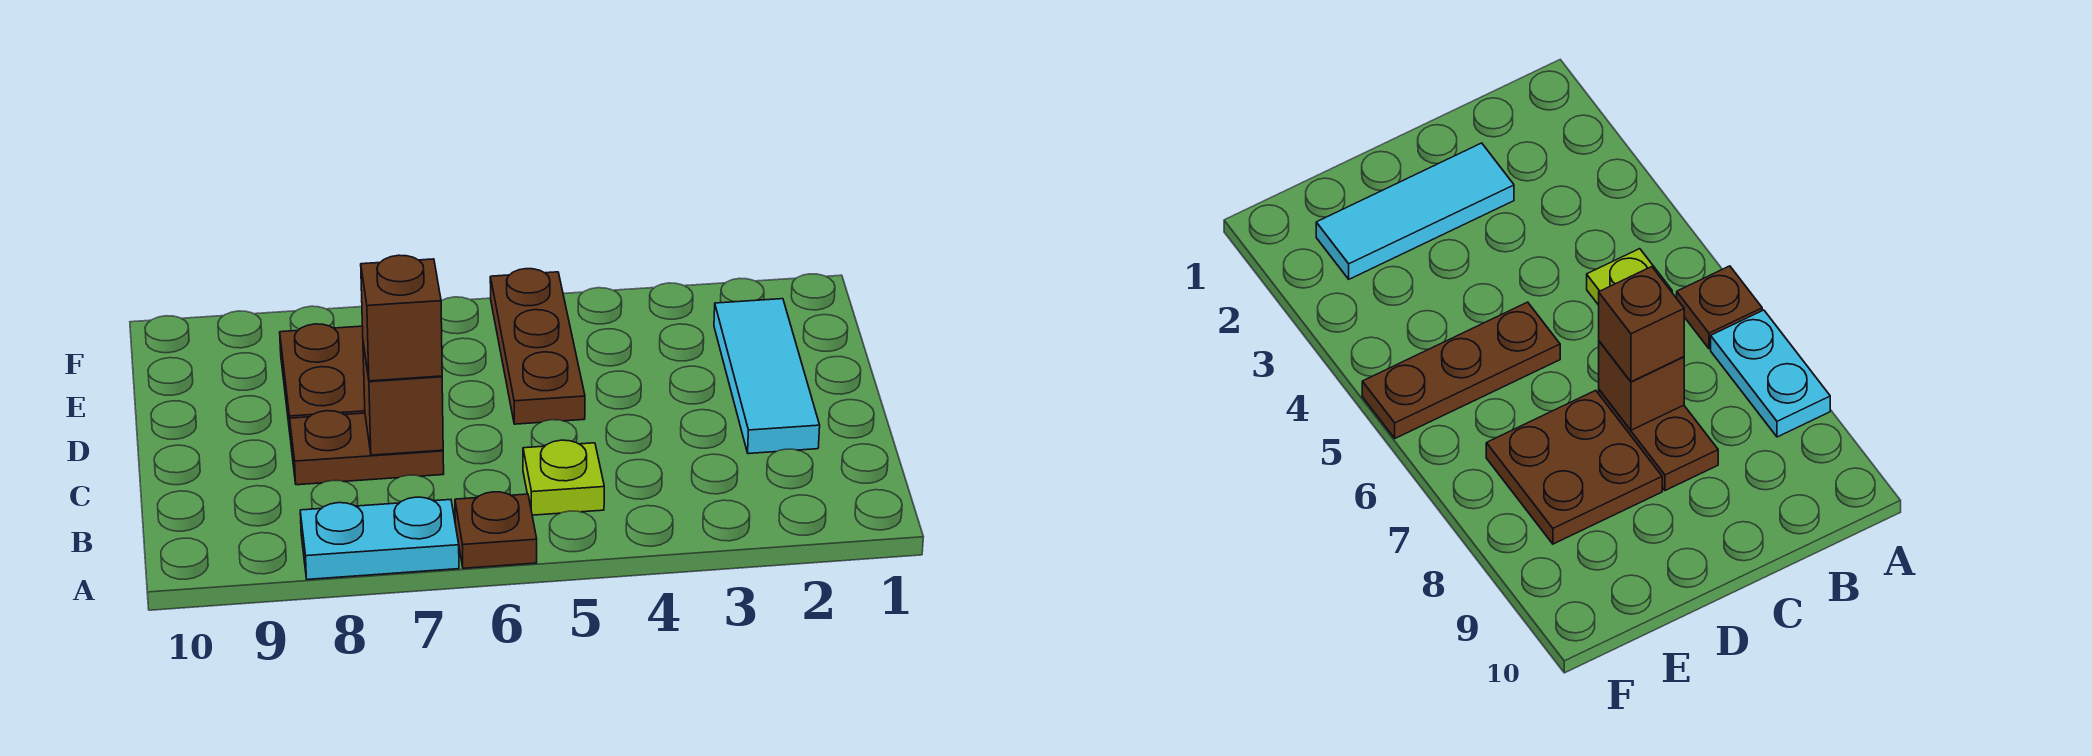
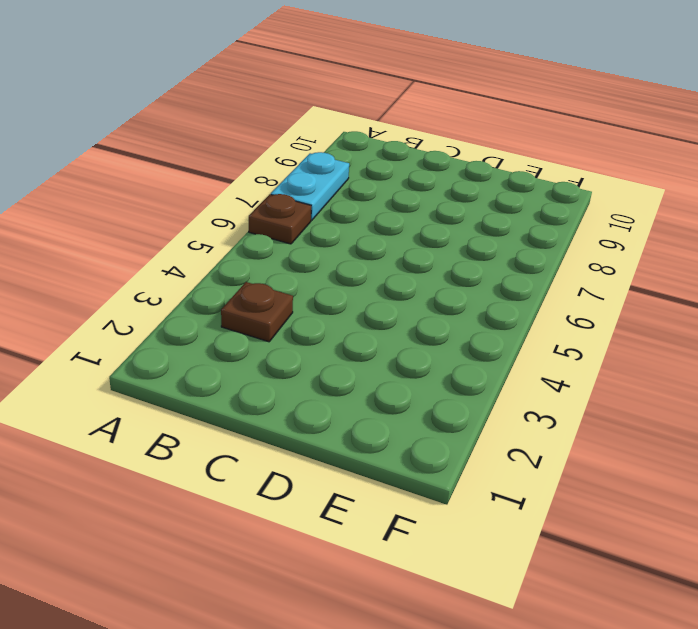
brown plate B3 level 1 -> none
none -> lime plate B5 level 1
none -> cyan tile C2:E2 level 1

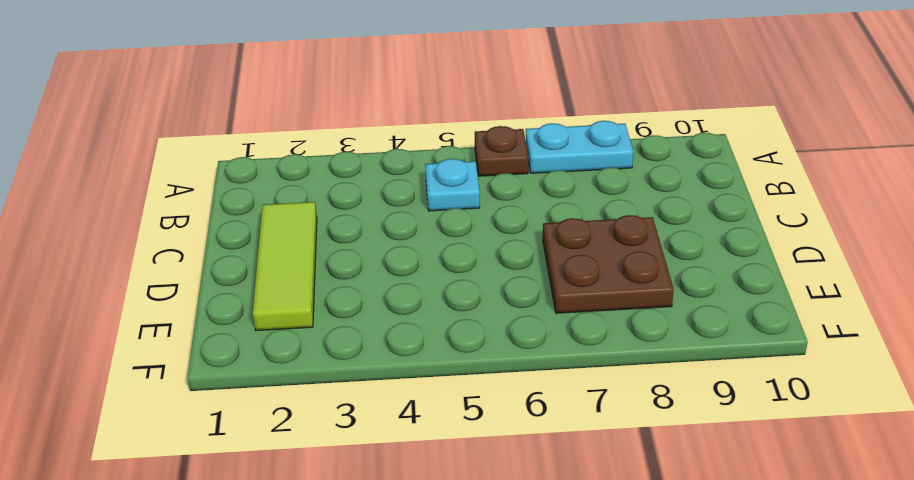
cyan plate B5 level 1 -> lime plate B5 level 1
lime tile C2:E2 level 1 -> cyan tile C2:E2 level 1
none -> brown plate C7:C8 level 1
none -> brown plate D5:F5 level 1

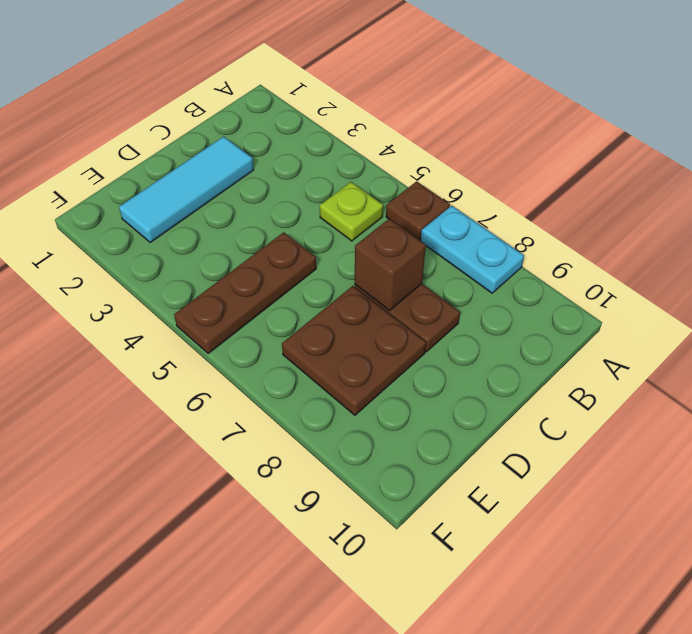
none -> brown brick C7 level 3

